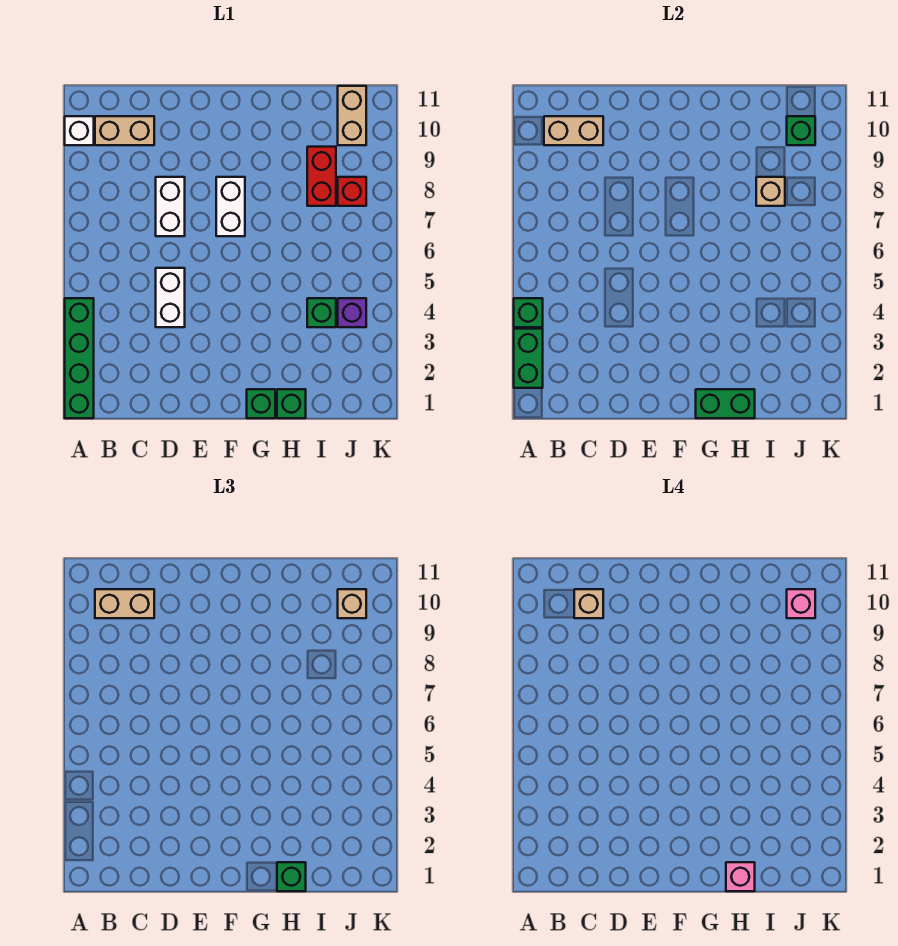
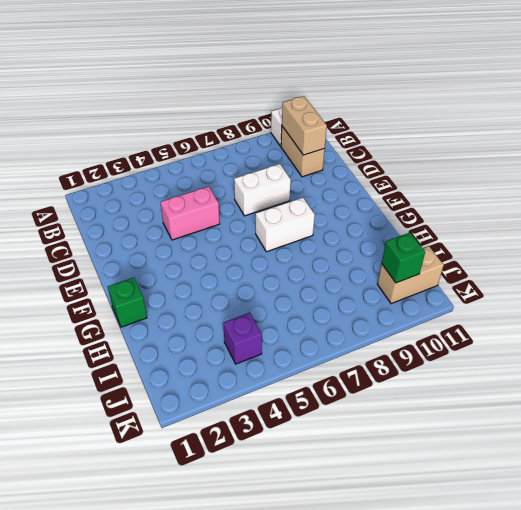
pink brick D4:D5 level 1 -> white brick D4:D5 level 1
none -> green brick A1:A4 level 1
none -> green brick H1 level 1
none -> green brick I4 level 1

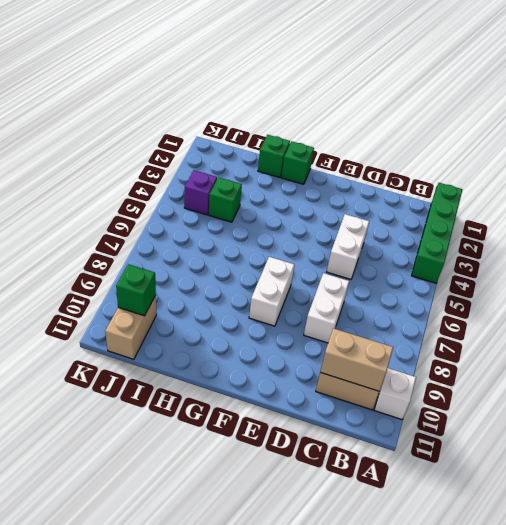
none -> red brick I8:I9 level 1
none -> red brick J8 level 1
none -> green brick A2:A3 level 2

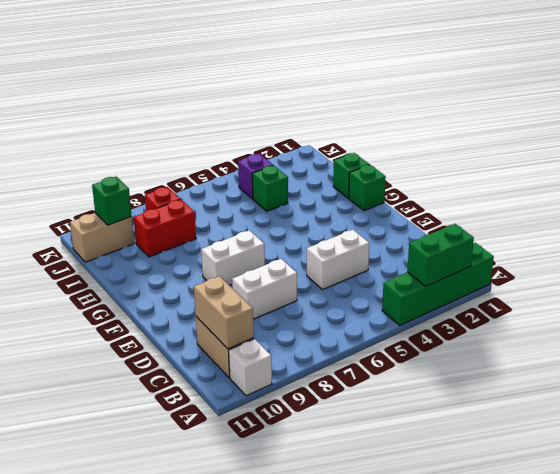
none -> green brick A4 level 2
none -> green brick G1:H1 level 2
none -> tan brick I8 level 2

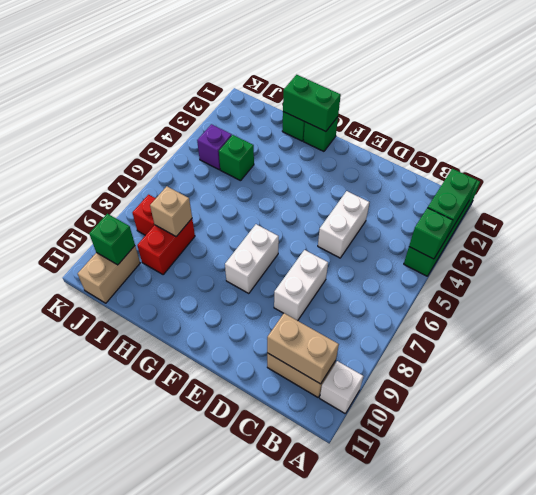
none -> tan brick B10:C10 level 3
none -> green brick H1 level 3
none -> tan brick J10 level 3

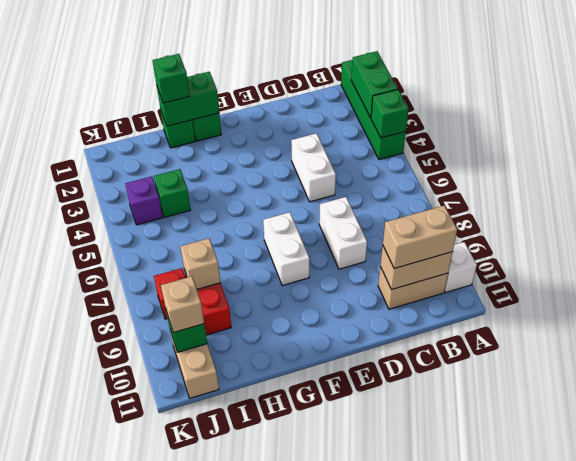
none -> tan brick C10 level 4
none -> pink brick H1 level 4
none -> pink brick J10 level 4

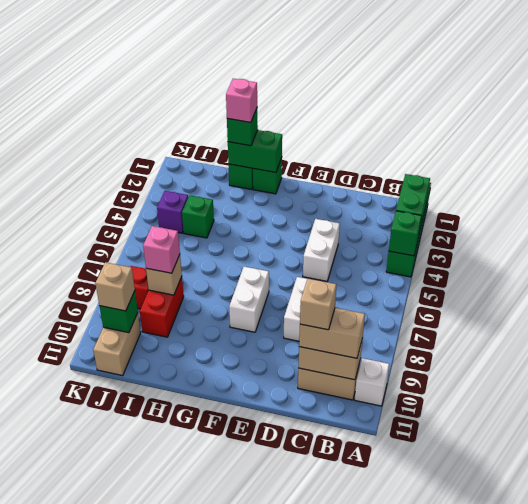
pink brick I8 level 3 -> pink brick J10 level 4

